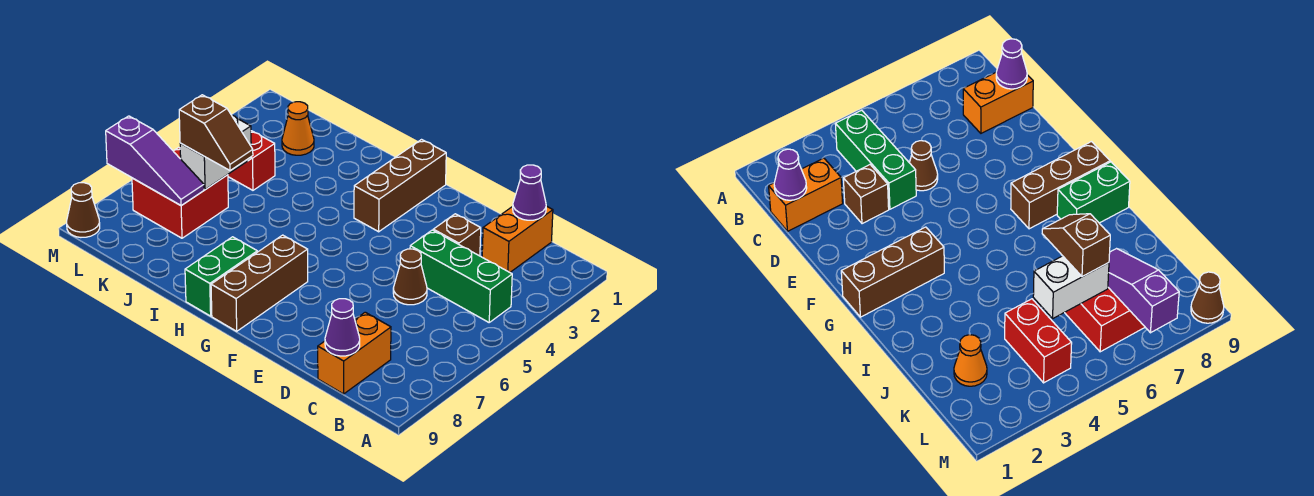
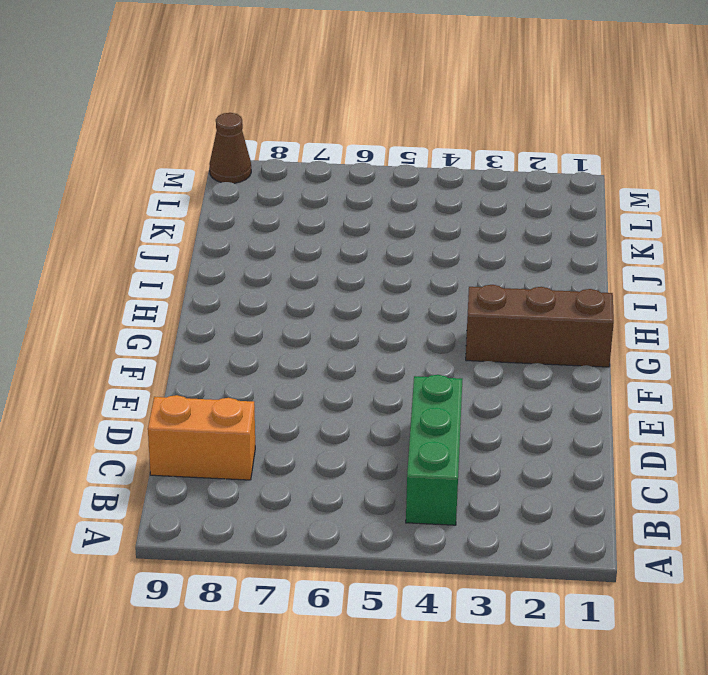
none -> orange brick C1:C2 level 1
none -> brown brick D3 level 1
none -> brown cone D5 level 1

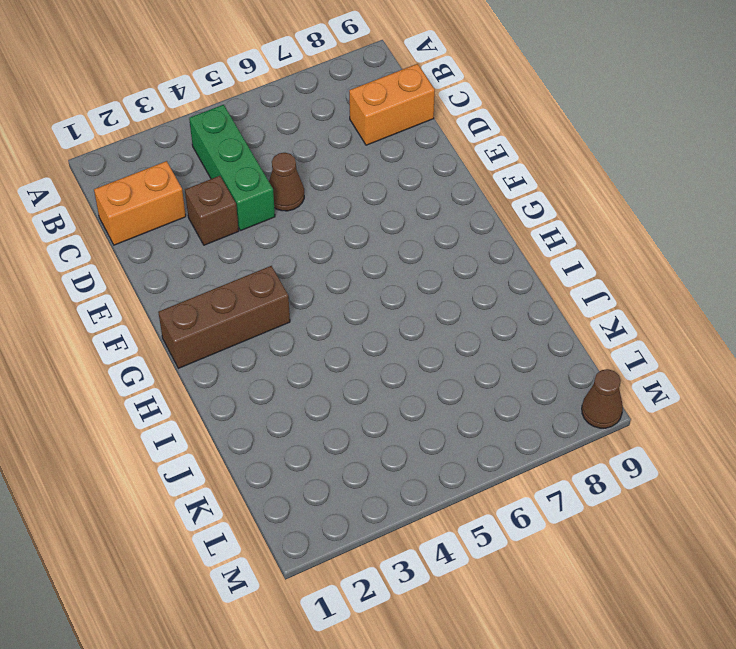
none -> brown brick G7:G9 level 1
none -> green brick H8:H9 level 1
none -> orange cone K2 level 1

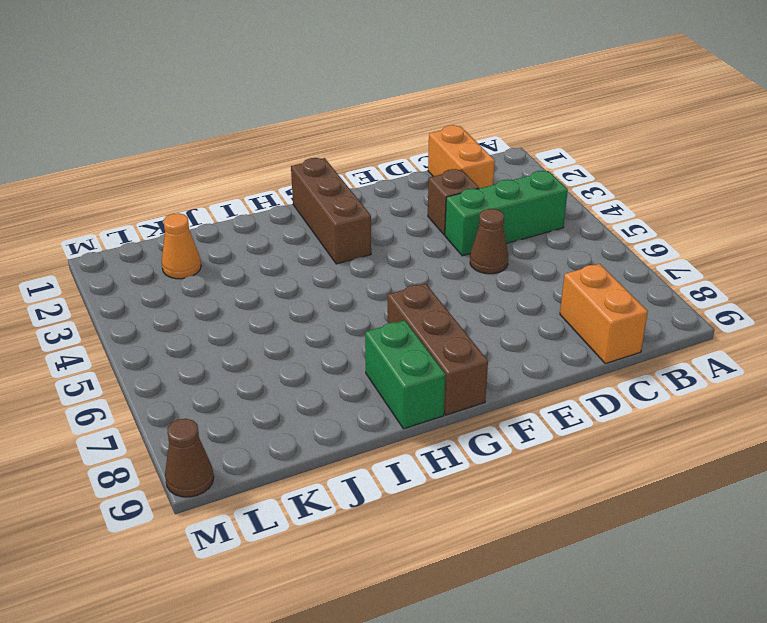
none -> red brick K4:L4 level 1
none -> red brick K6:L7 level 1
none -> purple cone C1 level 2

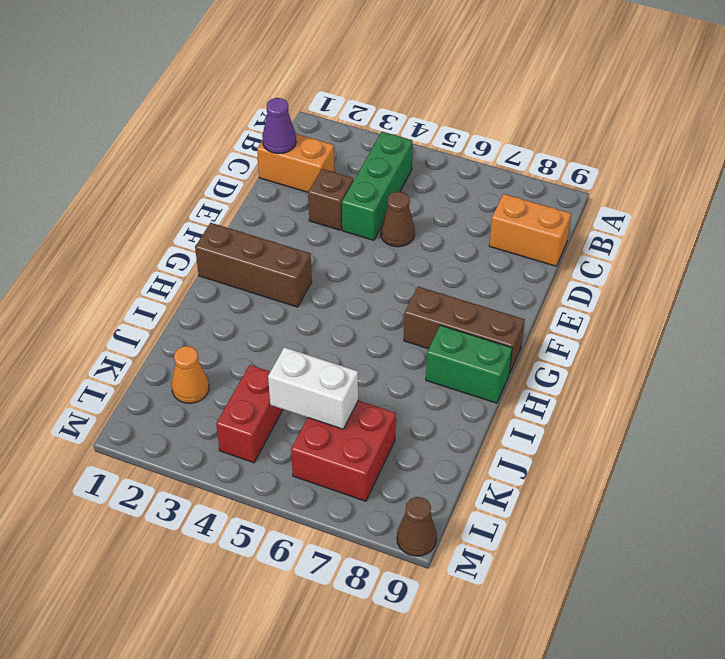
none -> purple cone C9 level 2
none -> purple slope K7:M7 level 2 top M
none -> brown slope J6:K6 level 3 top K

